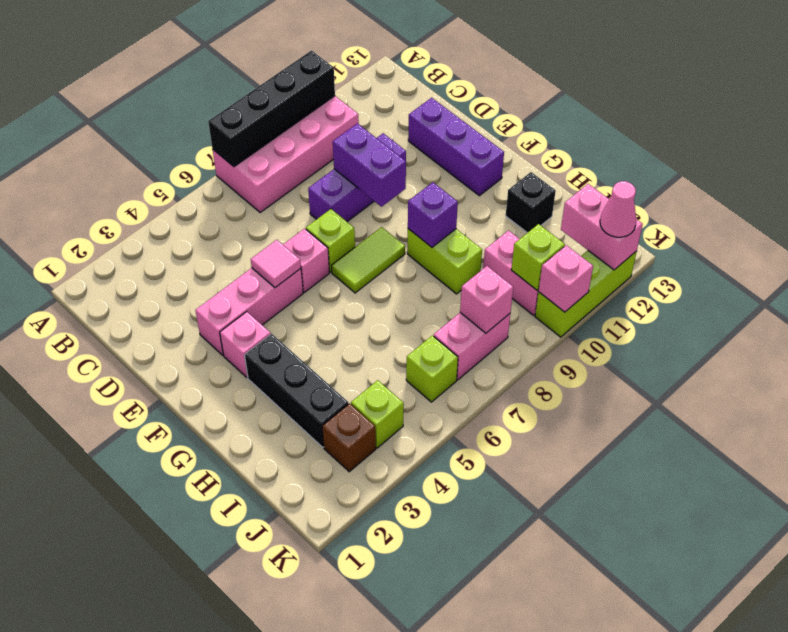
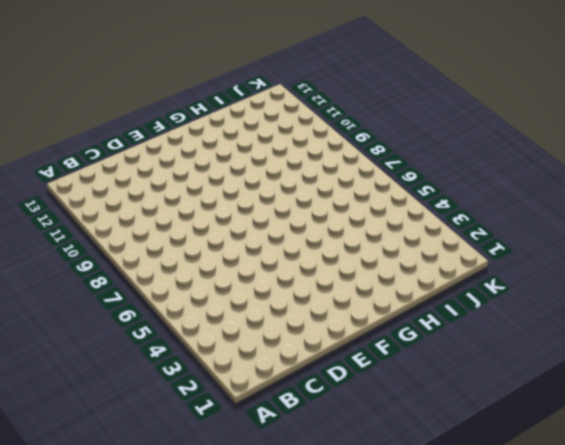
none -> pink brick A7:B10 level 1
none -> purple brick D8:D10 level 1
none -> purple brick D12:F12 level 1

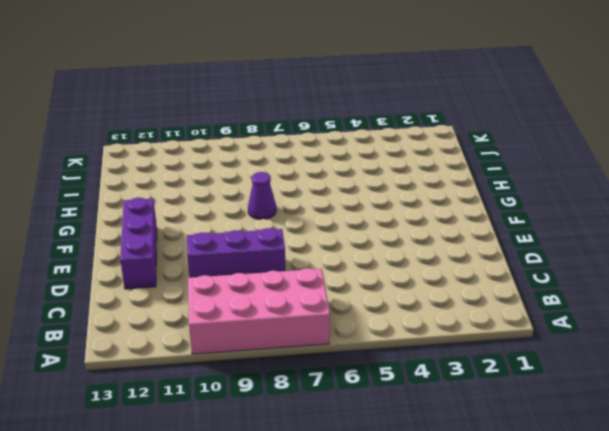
purple cone G8 level 1 -> none
none -> pink brick E3:E5 level 1
none -> pink brick E6 level 1
none -> lime brick E7 level 1

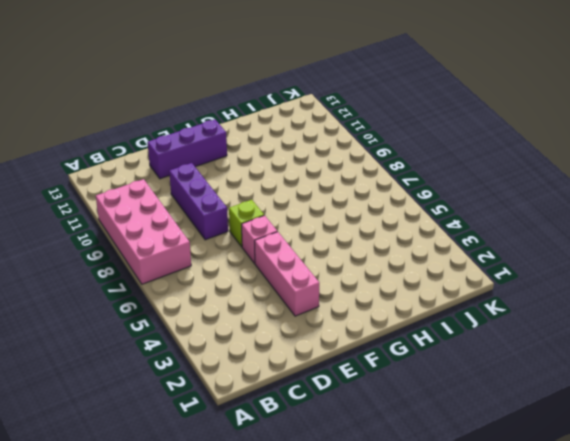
none -> pink brick F3 level 1
none -> lime tile F7:F8 level 1
none -> black brick G3:I3 level 1

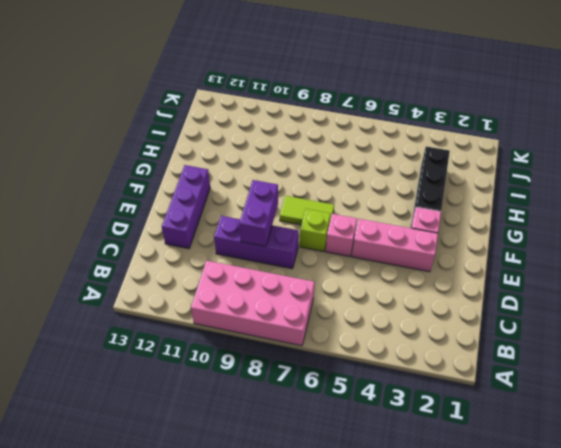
none -> lime brick G9:H9 level 1
none -> black brick H12 level 1
none -> pink brick I10:J10 level 1

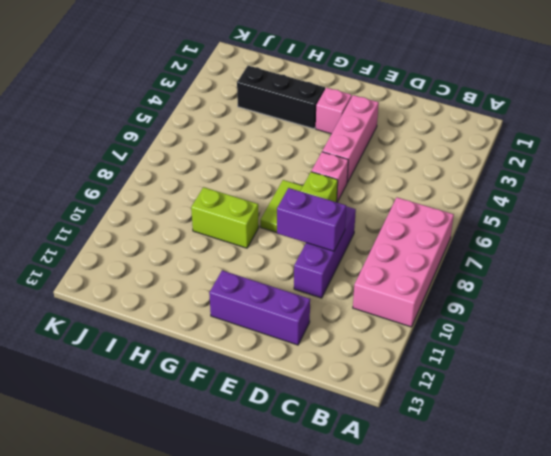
none -> black brick H12 level 1
none -> pink brick I10:J10 level 1
none -> brown brick J3 level 1

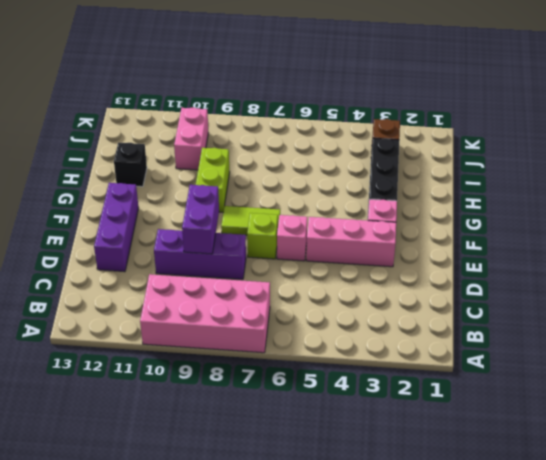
none -> lime brick J4 level 1
none -> lime brick J6 level 1
none -> pink brick J7:J8 level 1

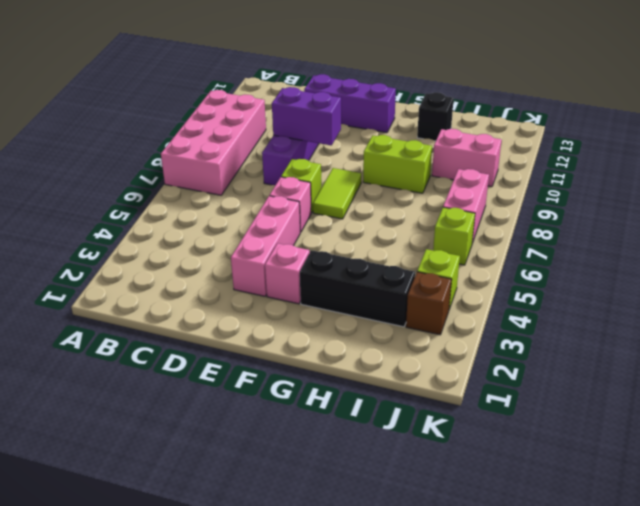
none -> lime brick K10:K12 level 1
none -> black brick A7:A10 level 2
none -> pink tile E5 level 2

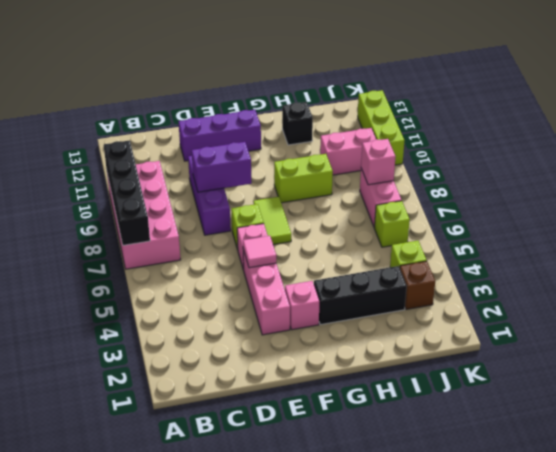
none -> purple brick G9 level 2
none -> lime brick J10 level 2
none -> pink brick J12:K12 level 2

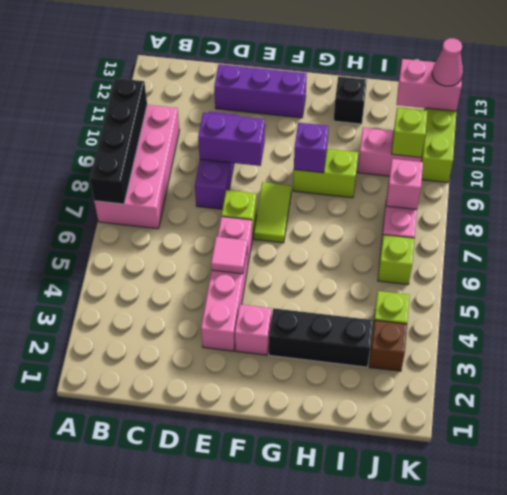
none -> pink brick K10 level 2

